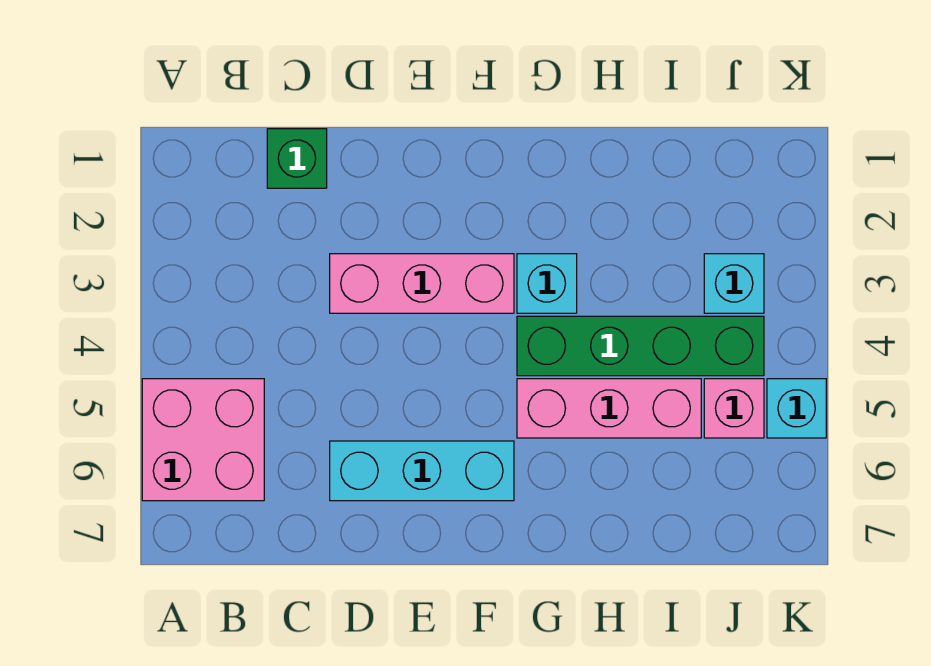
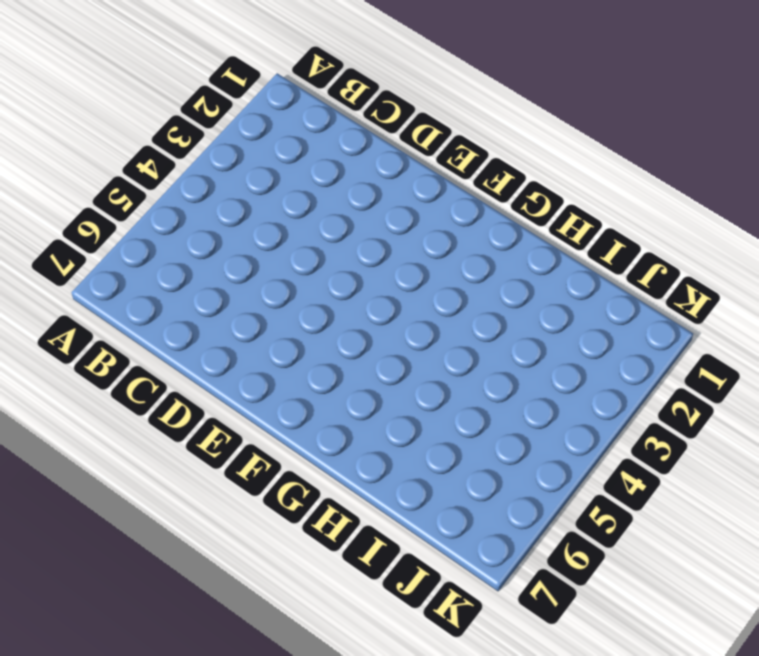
none -> pink brick A5:B6 level 1
none -> green brick C1 level 1

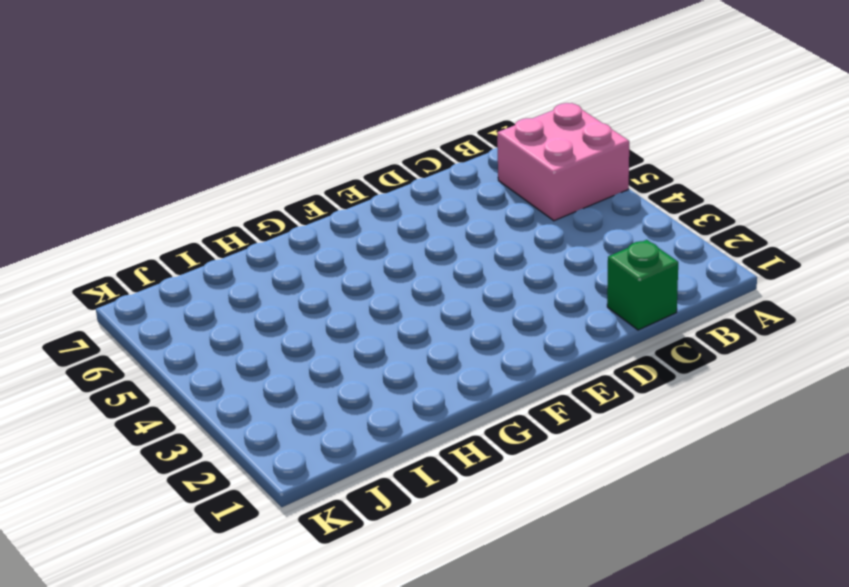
none -> pink brick D3:F3 level 1
none -> cyan brick D6:F6 level 1

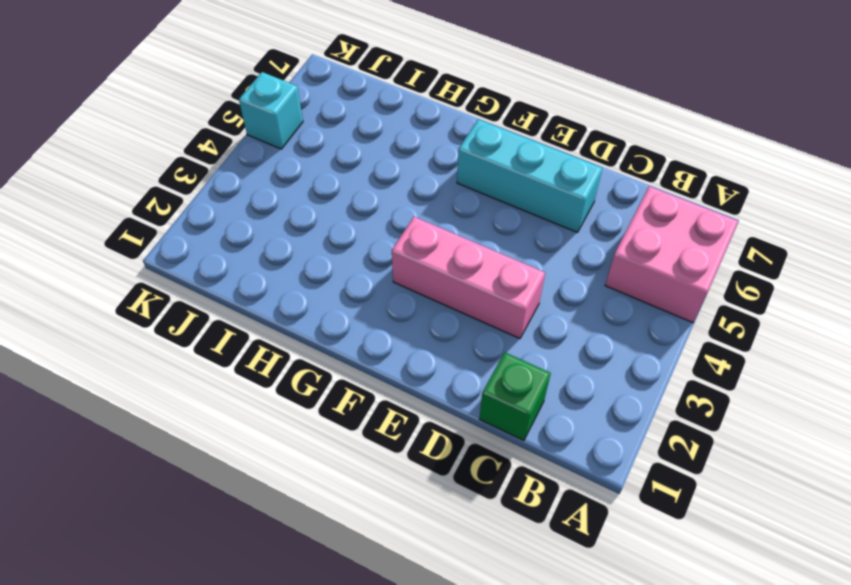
none -> cyan brick G3 level 1
none -> green brick G4:J4 level 1

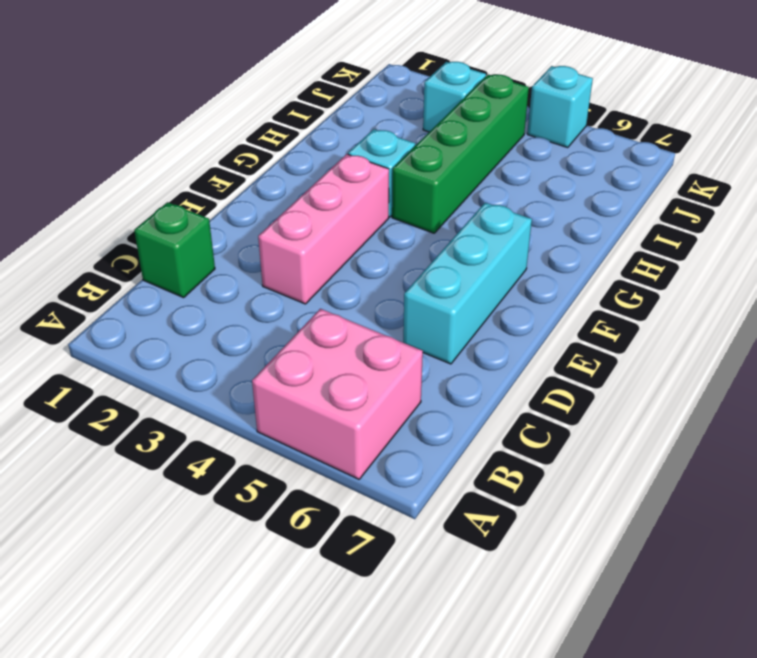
none -> pink brick G5:I5 level 1
none -> pink brick J5 level 1

